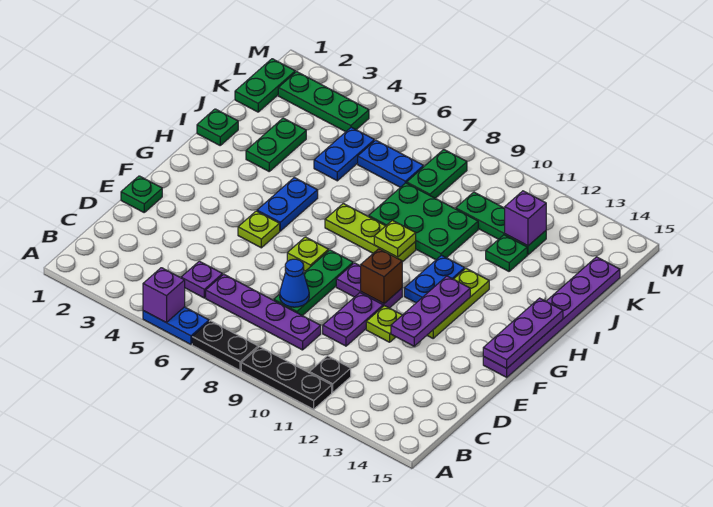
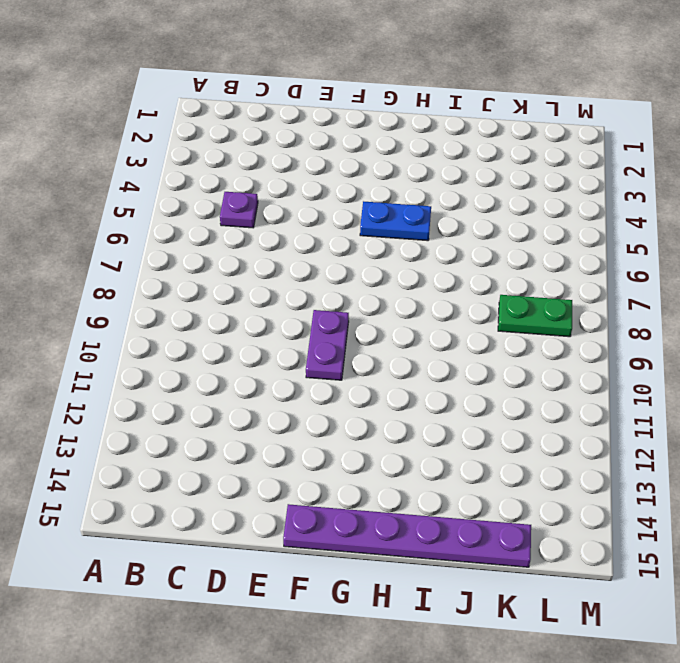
none -> blue plate A5:A6 level 1
none -> black plate A7:A8 level 1
none -> black plate A9:A11 level 1
none -> black plate B11 level 1

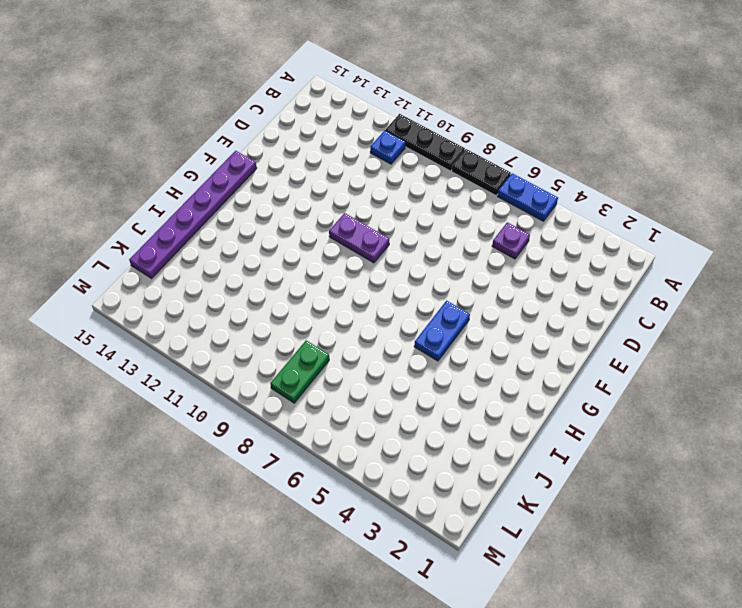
blue plate B11 level 1 -> black plate B11 level 1
none -> purple plate C6:C9 level 1
none -> green plate D8:F8 level 1
none -> purple plate D10:E10 level 1
none -> green plate E1 level 1

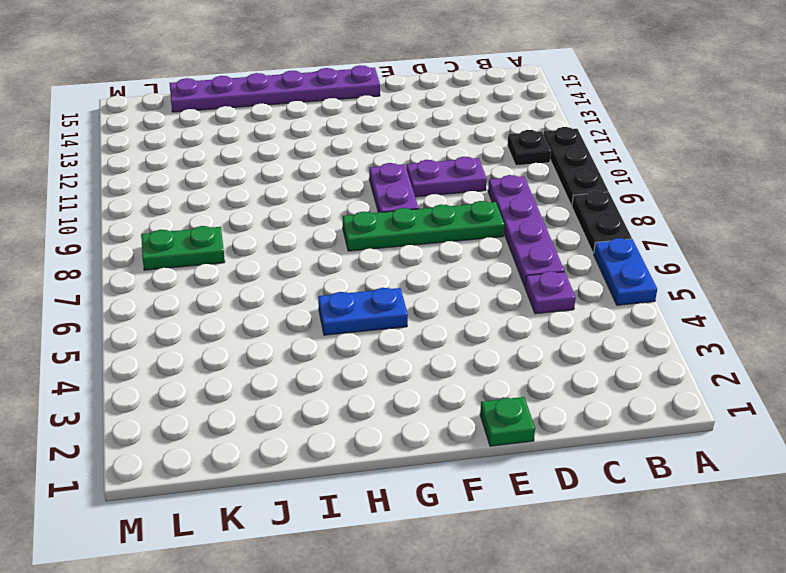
green plate D8:G8 level 1 -> green plate D8:F8 level 1
none -> lime plate E11 level 1
none -> lime plate F5 level 1
none -> lime plate F7 level 1
none -> lime plate F12:H12 level 1

